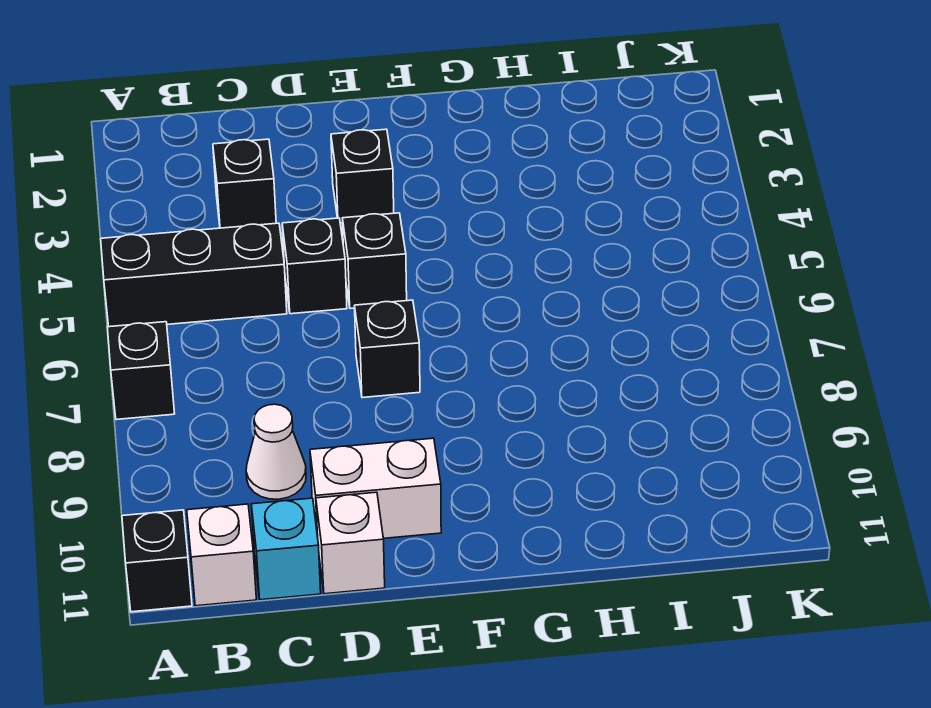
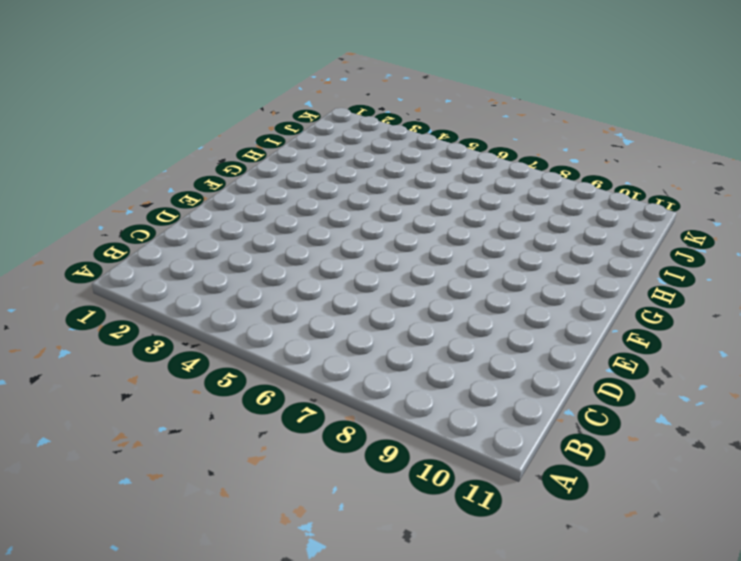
none -> black brick A5:C5 level 1
none -> black brick A7 level 1
none -> black brick A11 level 1

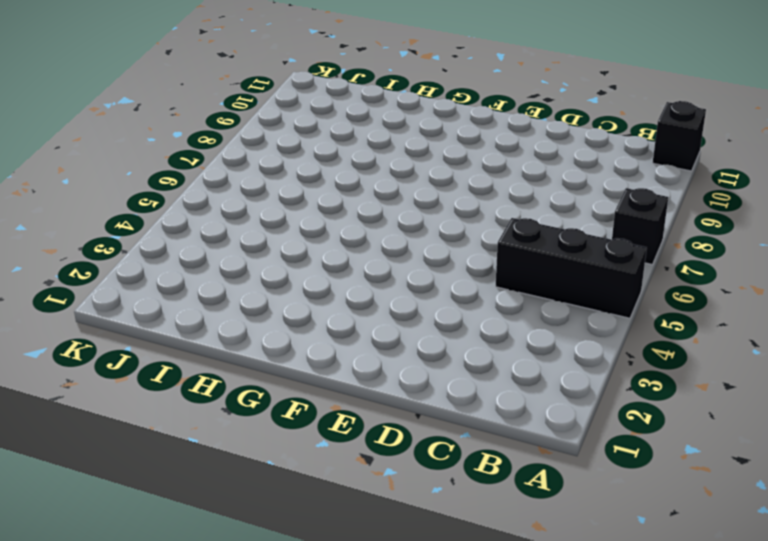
none -> white brick B11 level 1
none -> black brick C3 level 1
none -> white cone C9 level 1

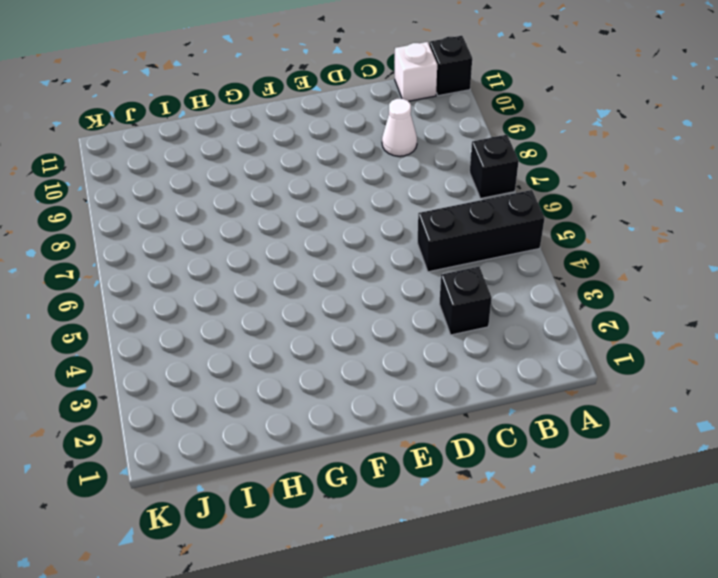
none -> cyan brick C11 level 1
none -> black brick D5 level 1
none -> white brick D10:E10 level 1

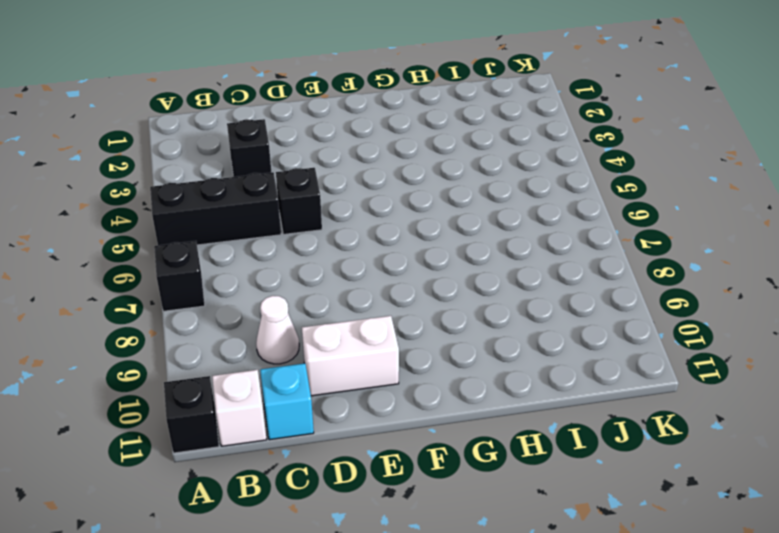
none -> white brick D11 level 1
none -> black brick E3 level 1
none -> black brick E5 level 1

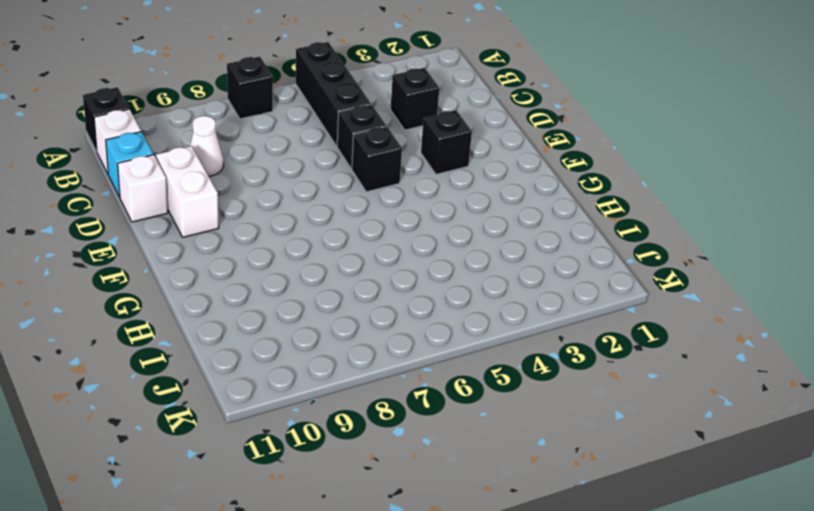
none -> black brick E7 level 1

